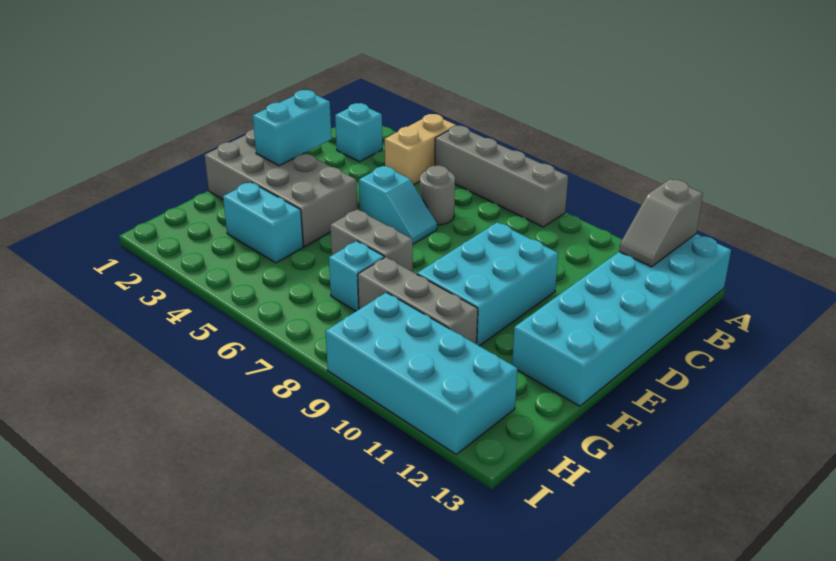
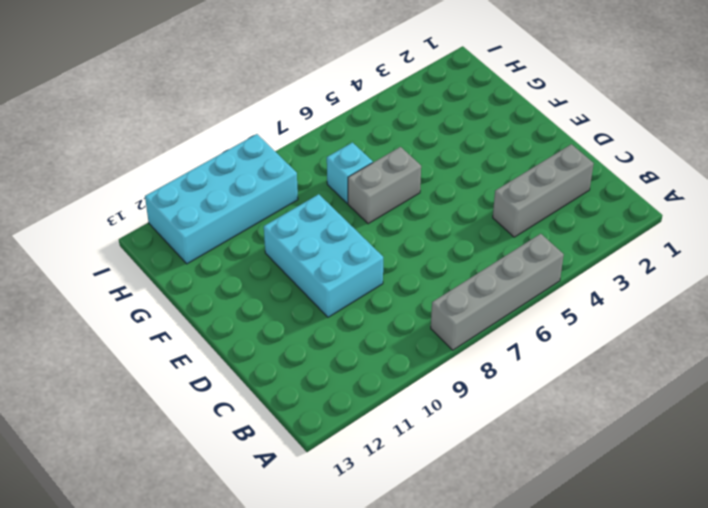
grey brick C2:C4 level 1 -> grey brick G8:G10 level 1
none -> tan brick A4:B4 level 1
none -> cyan brick A12:F13 level 1
none -> cyan brick B2 level 1

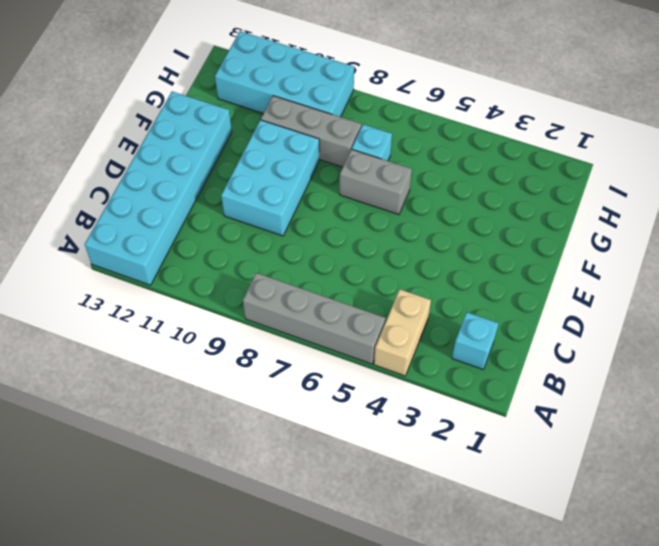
none -> grey round brick C6 level 1
none -> cyan slope D5:D6 level 1 top 5
none -> grey brick E1:F4 level 1

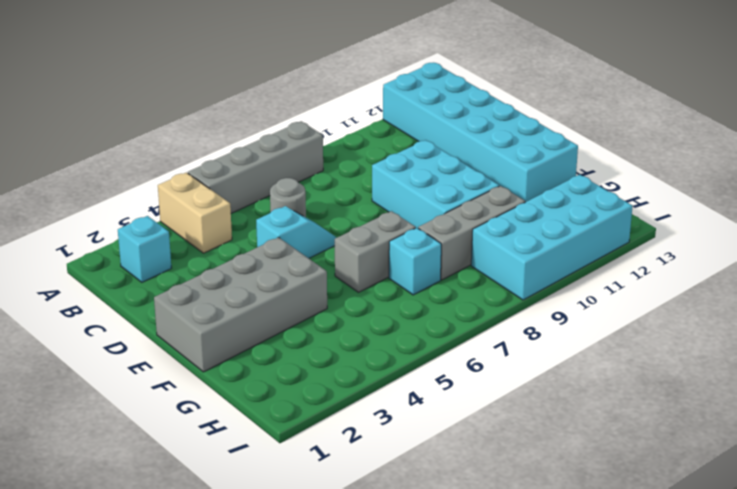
none -> cyan brick G3:G4 level 1
none -> grey slope A12:B12 level 2 top A
none -> cyan brick D2:E2 level 2

